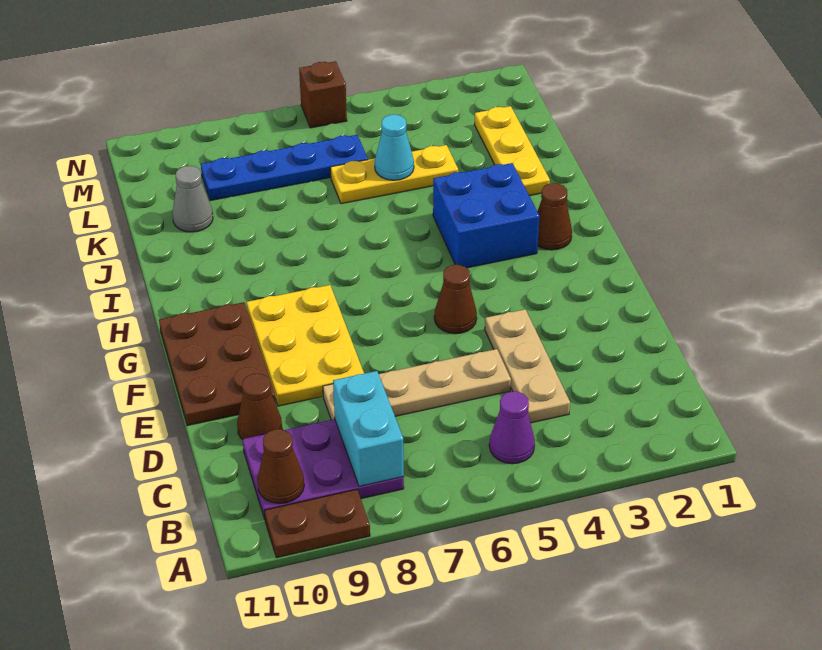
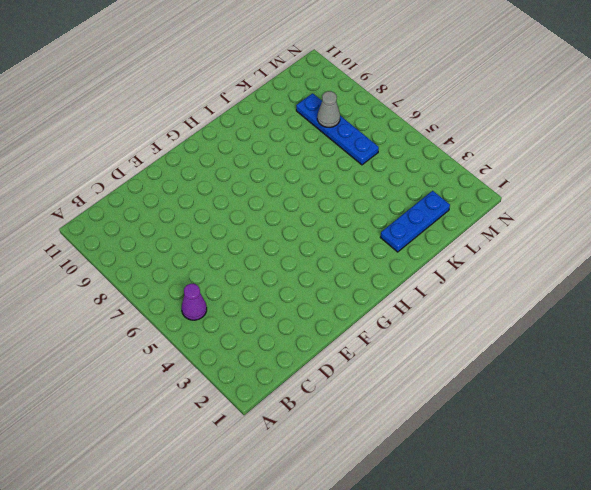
blue plate J2:L2 level 1 -> yellow plate J2:L2 level 1
grey cone L8 level 2 -> grey cone K10 level 1
none -> brown plate A9:A10 level 1
none -> purple plate B8:C10 level 1
none -> tan plate C4:E4 level 1

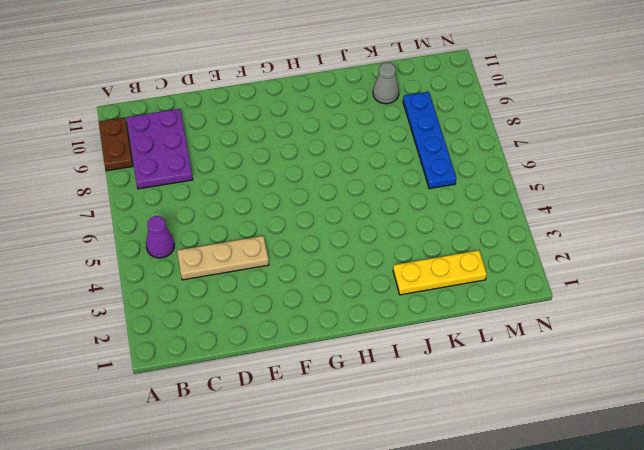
none -> tan plate D5:D8 level 1
none -> brown cone D10 level 1
none -> yellow plate E8:G9 level 1

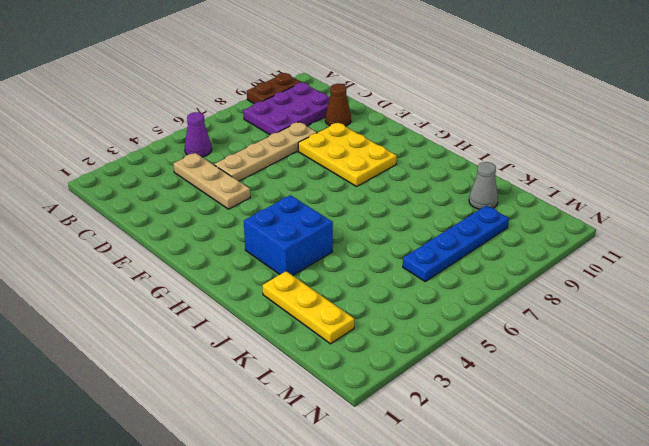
none -> brown plate E10:G11 level 1
none -> brown cone F5 level 1
none -> brown cone H2 level 1

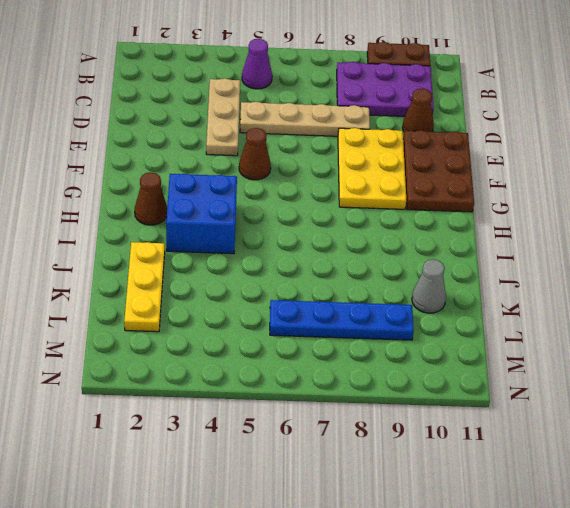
none -> yellow plate K4:K6 level 1
none -> brown brick N6 level 1
none -> cyan brick B8:C8 level 2

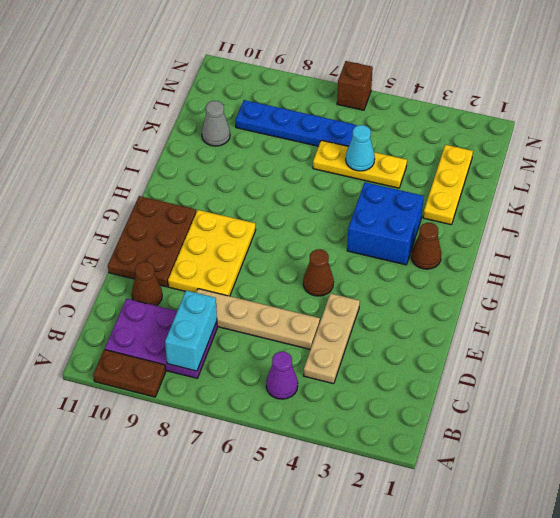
none -> brown cone B10 level 2

